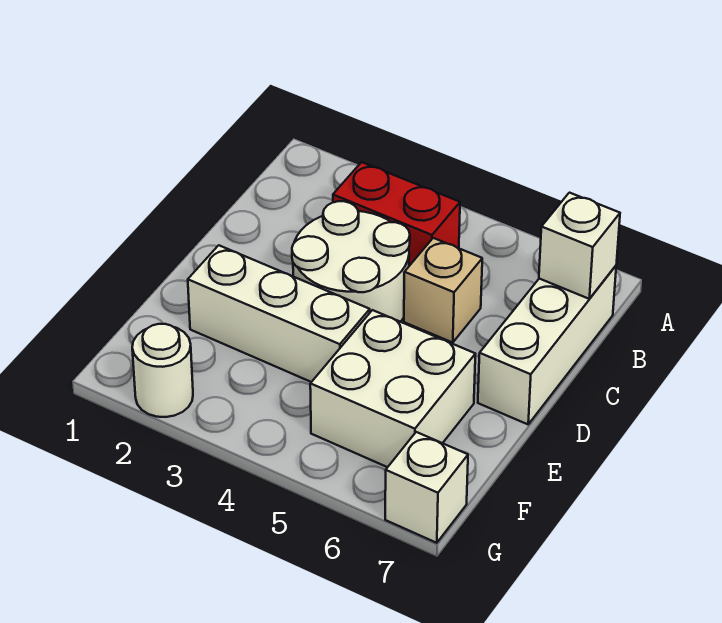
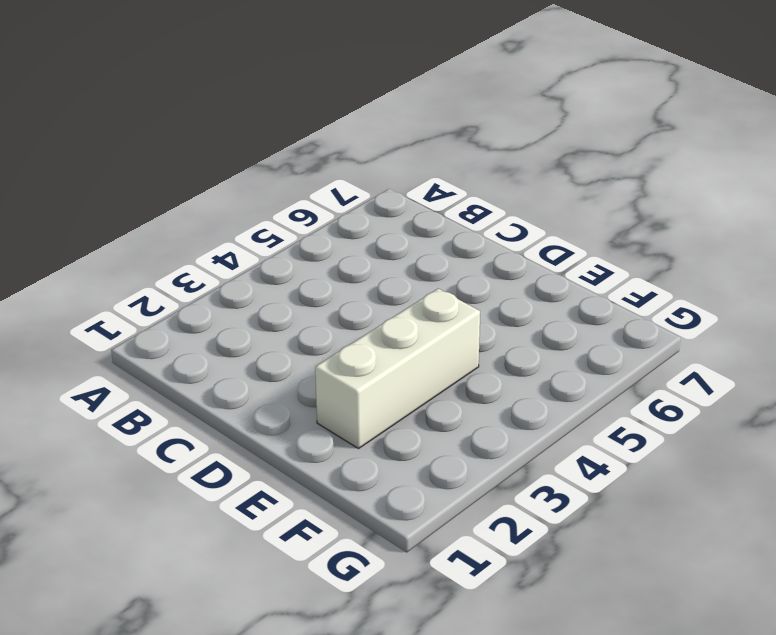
none -> red brick B3:B4 level 1
none -> white brick B7:D7 level 1

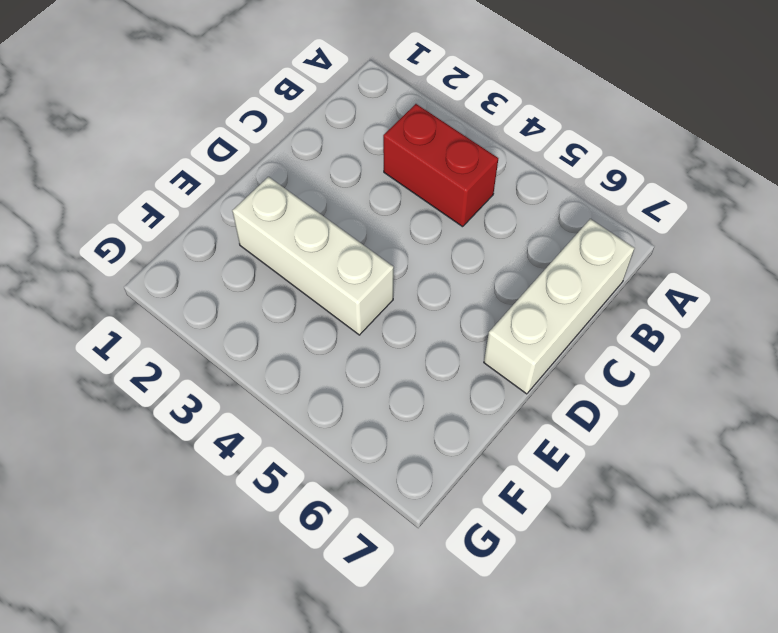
none -> white round brick C3:D4 level 1
none -> tan brick C5 level 1

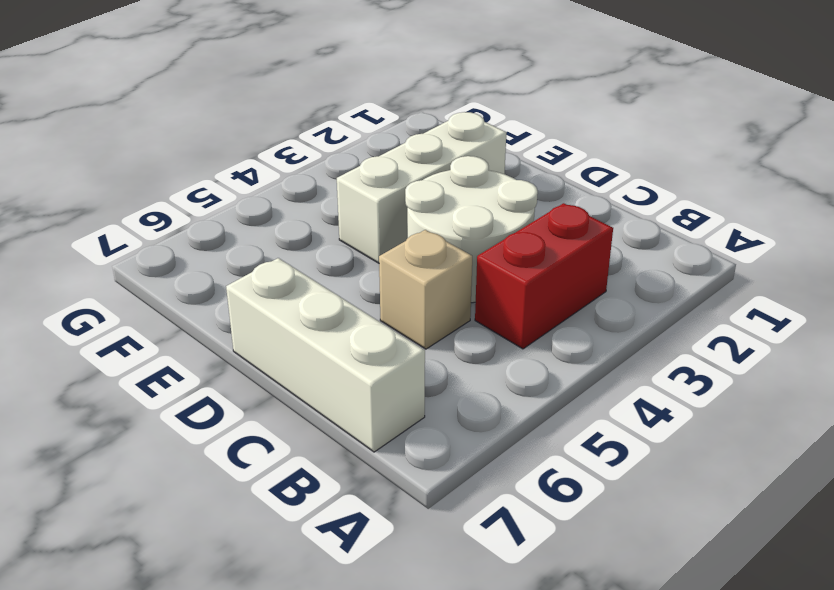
none -> white brick E5:F6 level 1
none -> white round brick G2 level 1

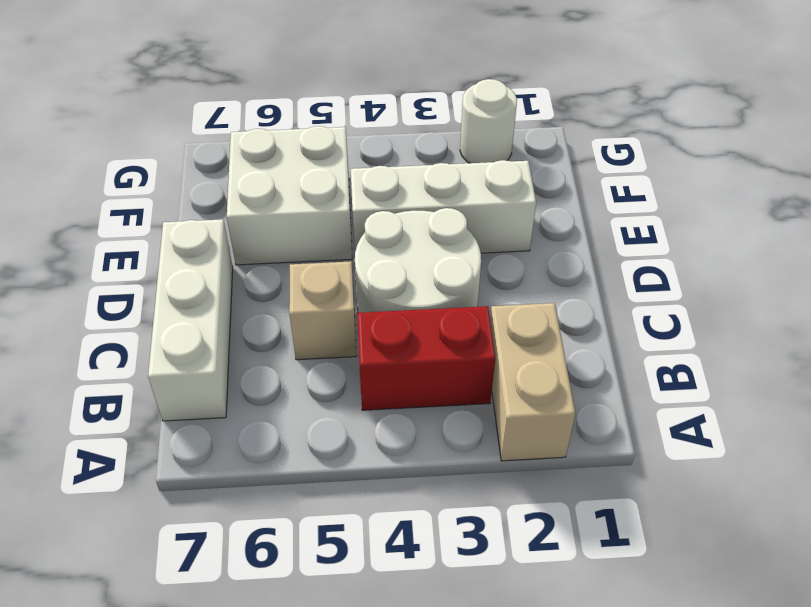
tan brick A2:B2 level 1 -> none
none -> white brick G7 level 1
none -> white brick B7 level 2

